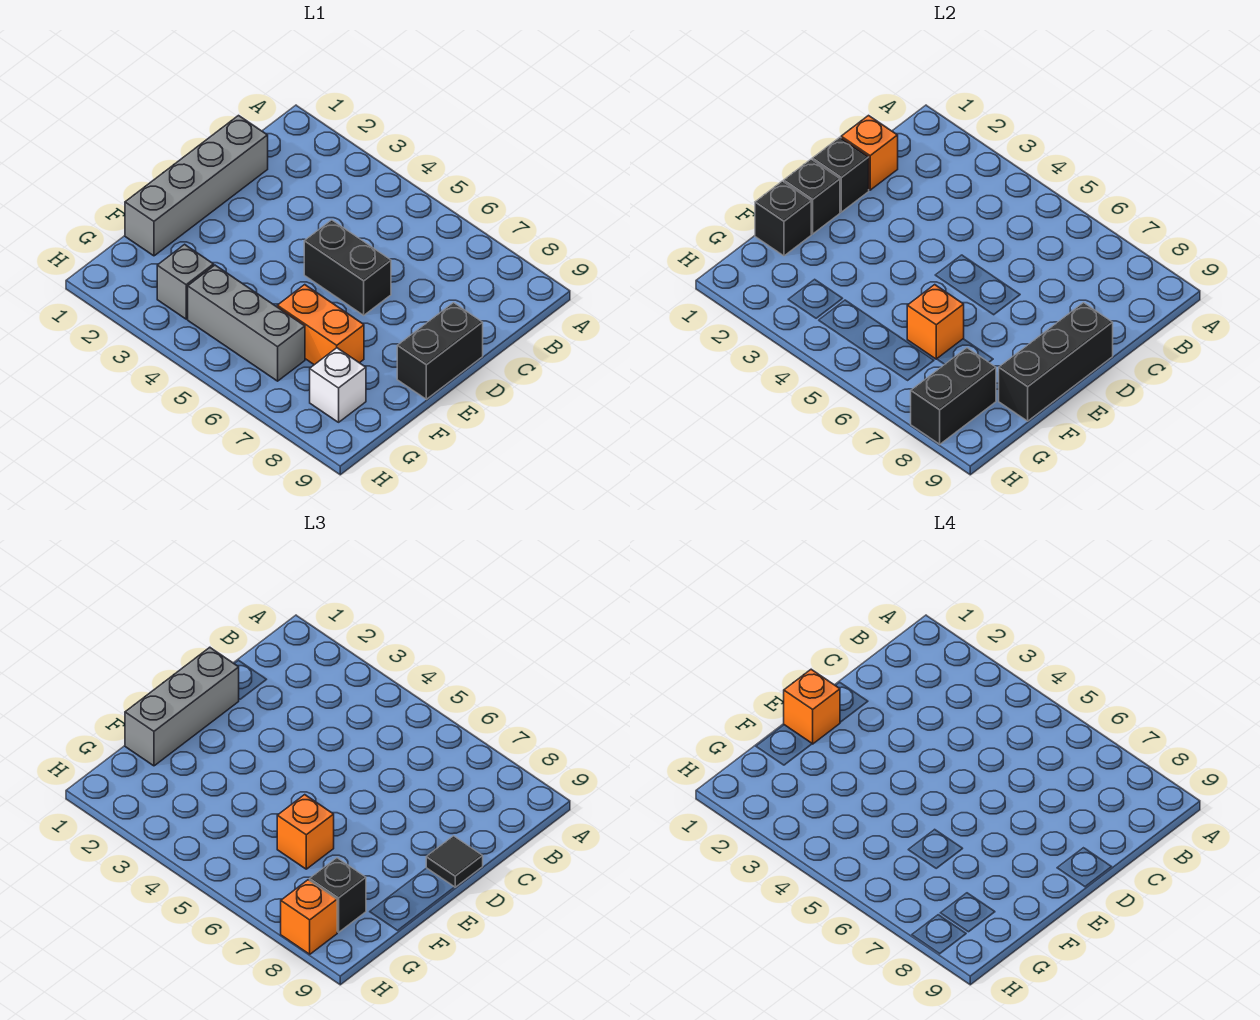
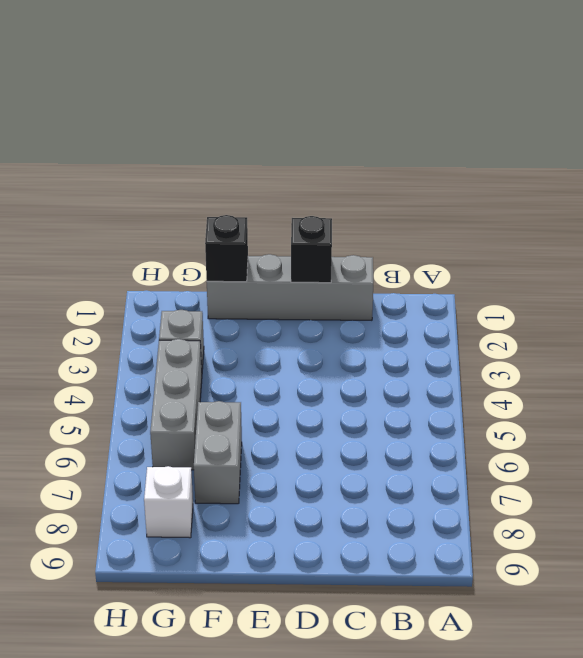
grey brick F6:F7 level 1 -> orange brick F6:F7 level 1
none -> black brick D5:D6 level 1
none -> black brick D9:E9 level 1
none -> orange brick C1 level 2

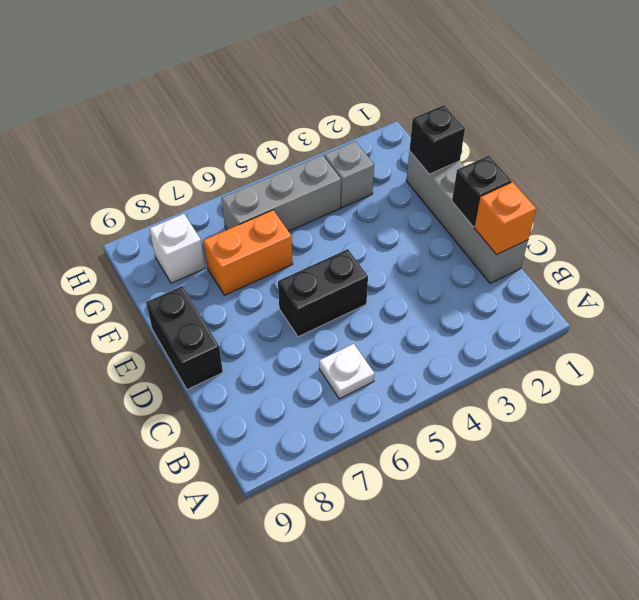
white plate B6 level 1 -> none
none -> black brick D9:F9 level 2
none -> black brick E1 level 2
none -> orange brick F6 level 2

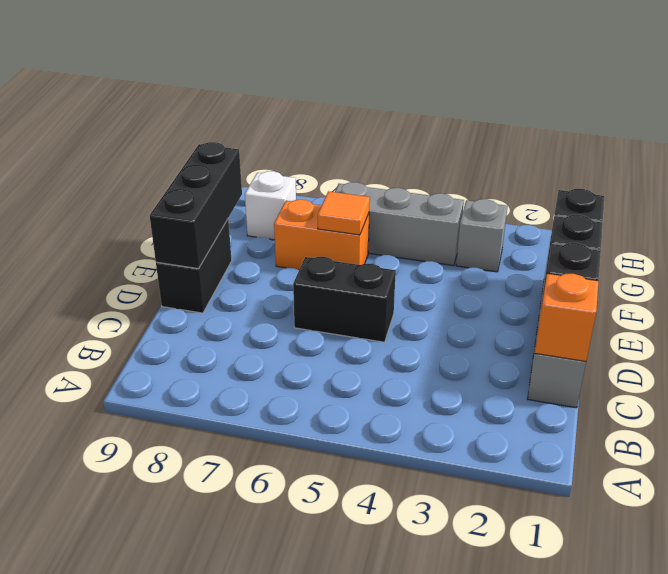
orange tile F6 level 2 -> orange brick F6 level 2
none -> black brick G8:H8 level 2
none -> grey brick D1:F1 level 3
none -> black tile D9 level 3

